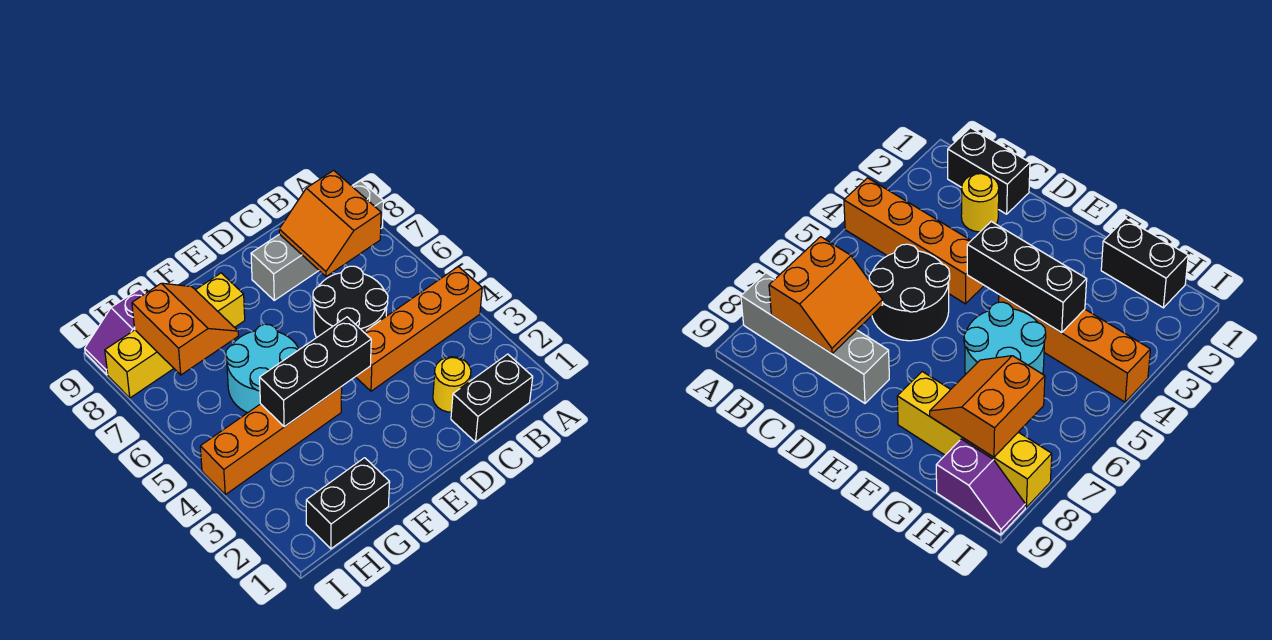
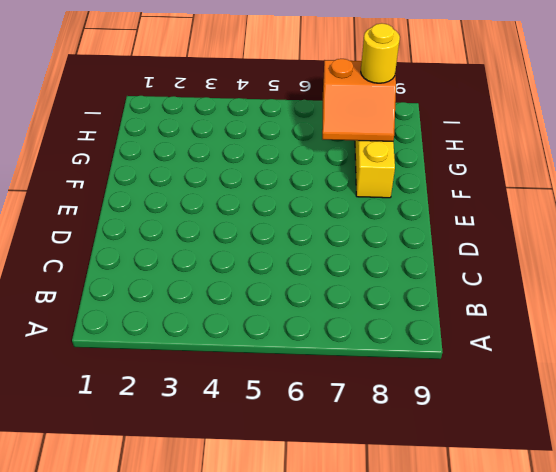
yellow round brick H8 level 3 -> yellow round brick C2 level 1
none -> orange brick A4:D4 level 1
none -> grey brick A8:D8 level 1
none -> black brick B1:C1 level 1

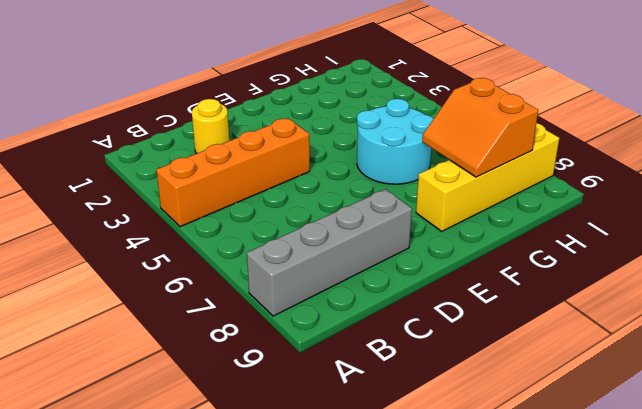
none -> black brick B1:C1 level 1
none -> black round brick C5:D6 level 1
none -> orange brick F4:I4 level 1

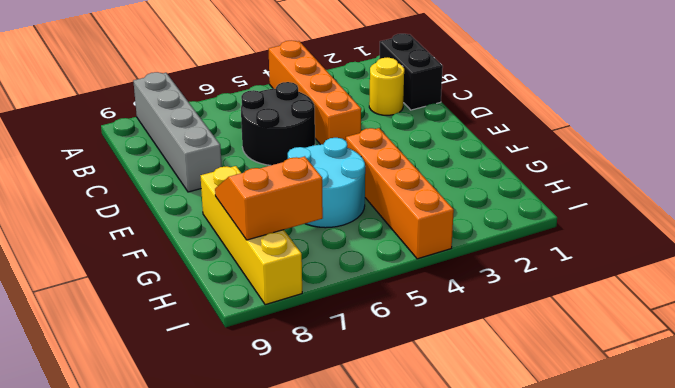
none -> black brick G1:H1 level 1
none -> purple slope H9:I9 level 1 top H
none -> orange slope B7:C8 level 2 top B

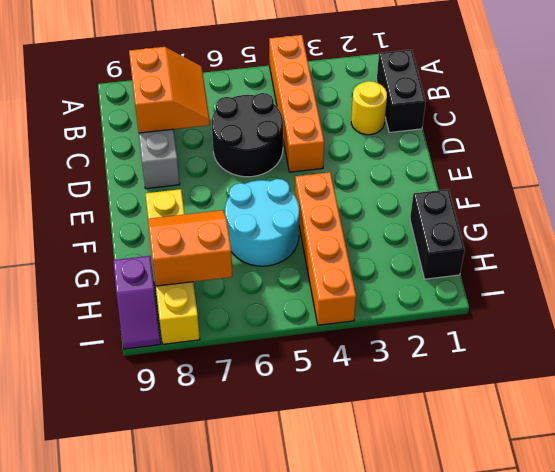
orange slope B7:C8 level 2 top 8 -> orange slope B7:C8 level 2 top B
none -> black brick E4:G4 level 2

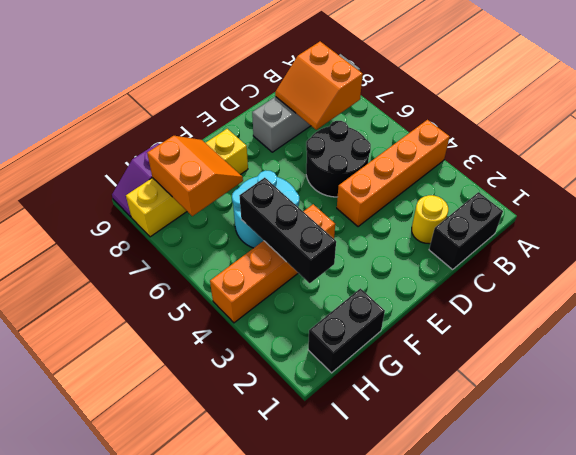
black brick G3:G5 level 2 -> black brick E4:G4 level 2

